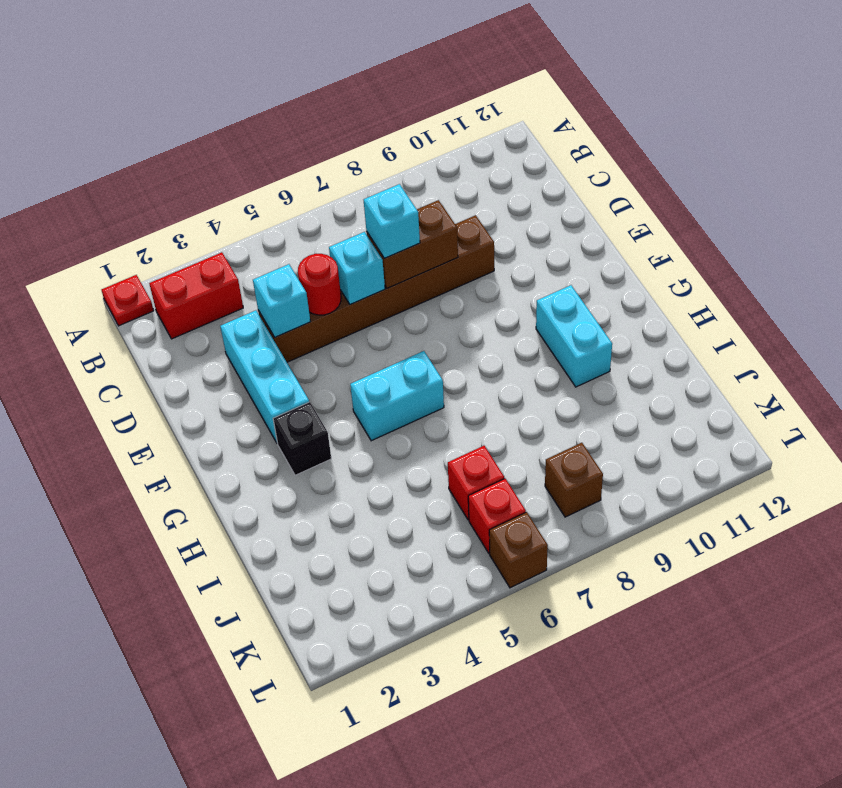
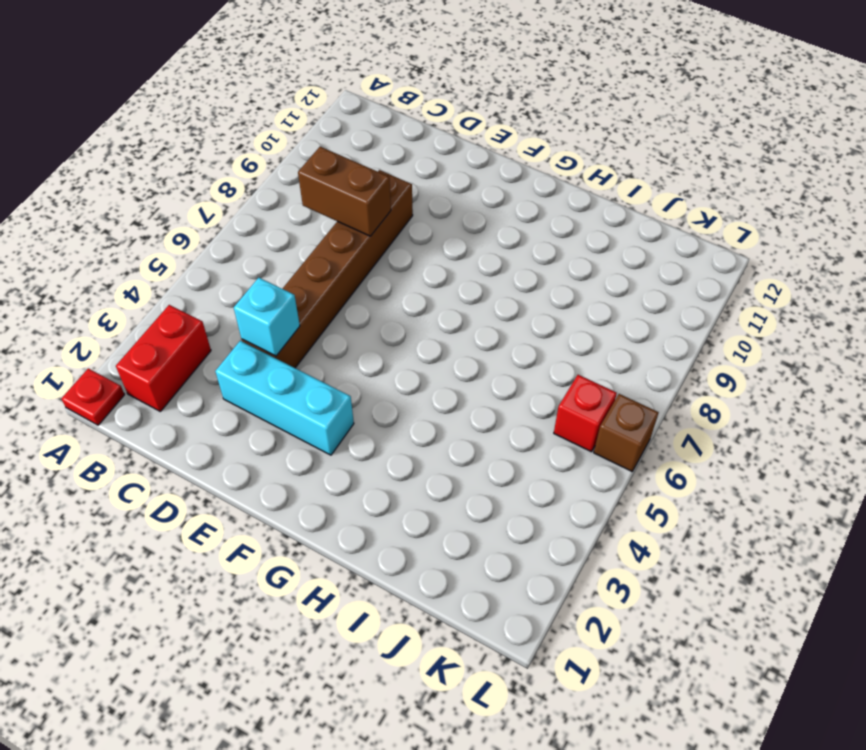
brown brick C8:D8 level 2 -> brown brick D7:D8 level 2
none -> black brick G3 level 1
none -> cyan brick G5:G6 level 1
none -> cyan brick G10:H10 level 1

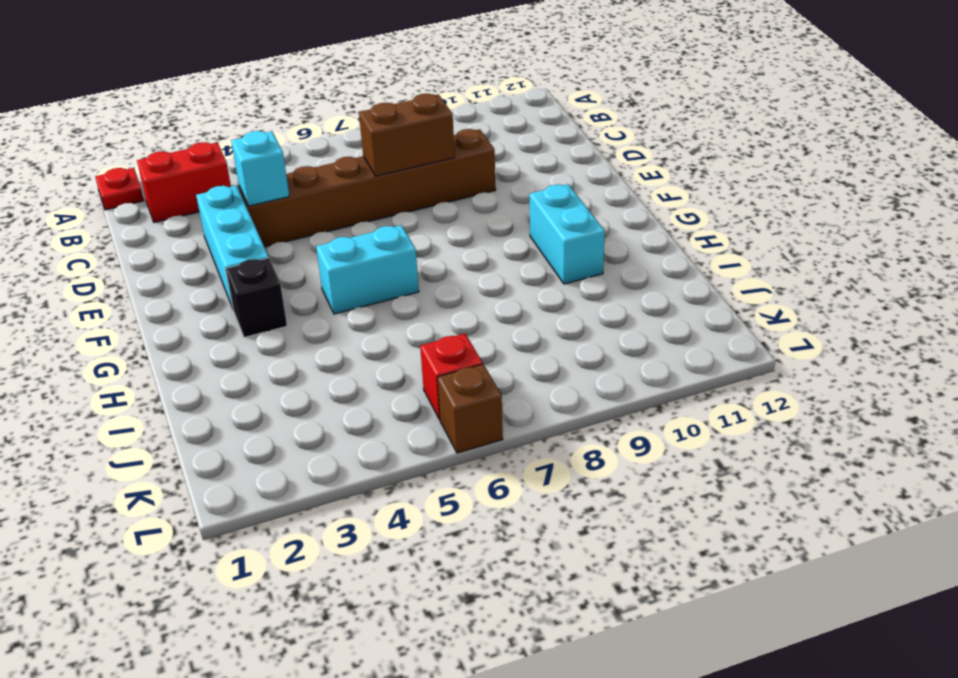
none -> red brick J6 level 1
none -> brown brick K8 level 1
none -> red round brick D5 level 2

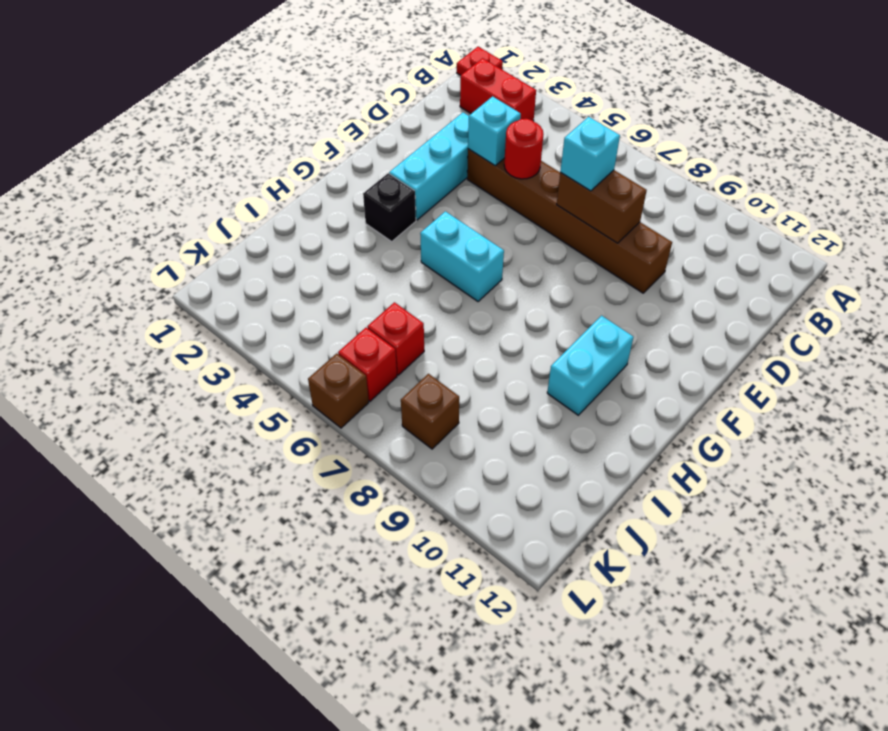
none -> cyan brick D6 level 2

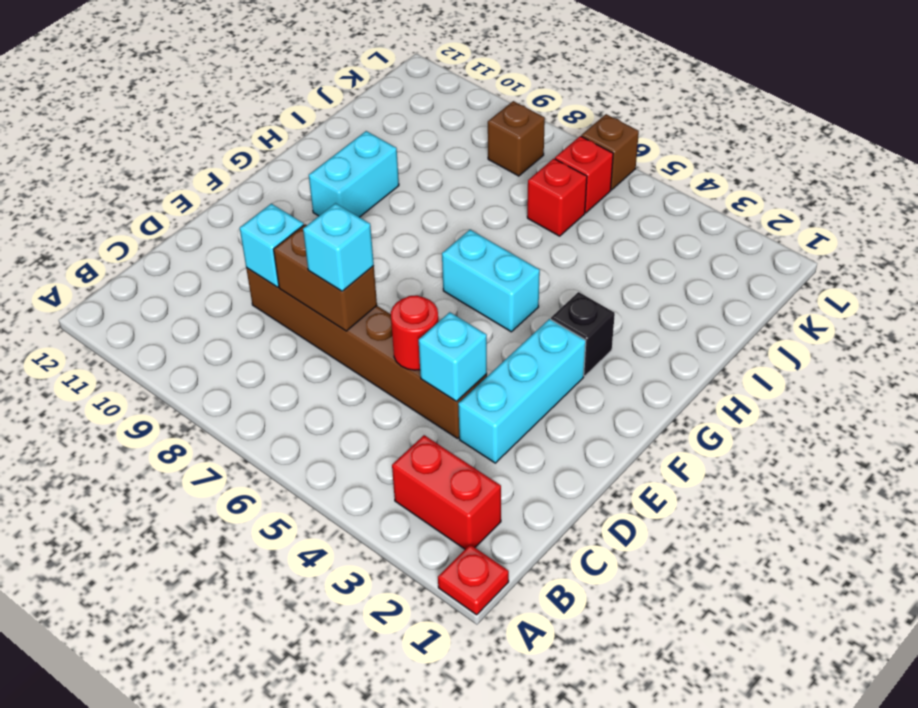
cyan brick D9 level 2 -> cyan brick D6 level 2

